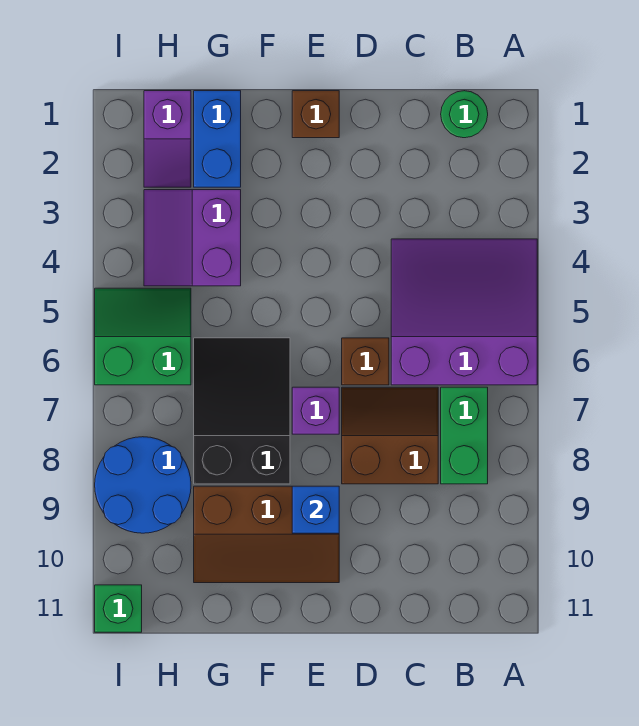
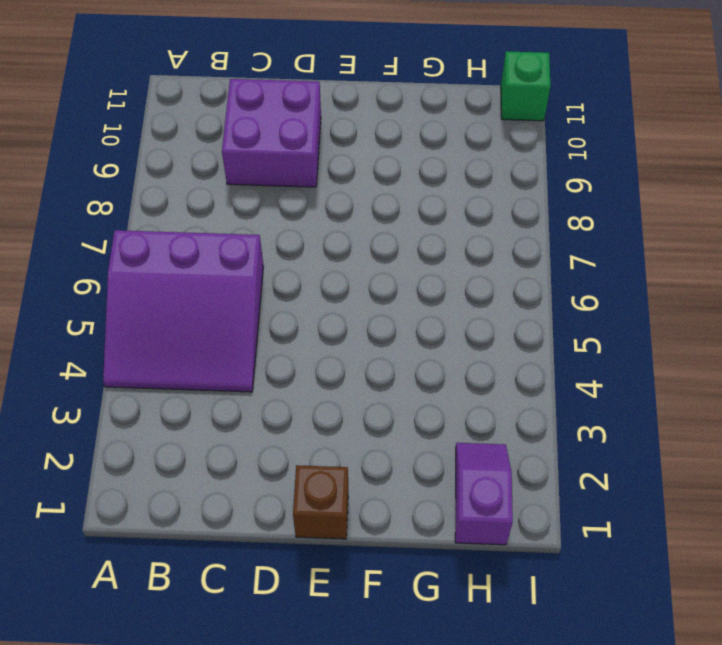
purple brick C9:D10 level 1 -> none
none -> green round brick B1 level 1
none -> green brick B7:B8 level 1
none -> brown slope C7:D8 level 1 top 8

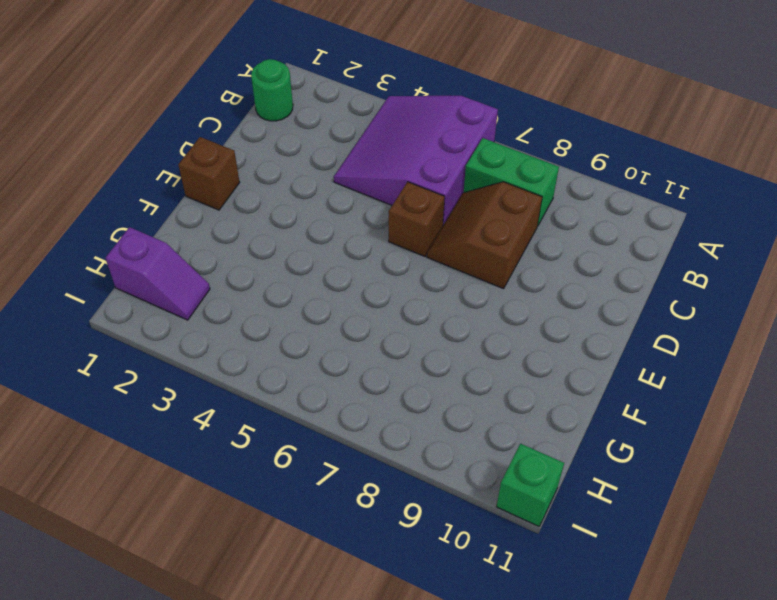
none -> purple brick E7 level 1
none -> brown slope E9:G10 level 1 top 9
none -> black slope F6:G8 level 1 top 8

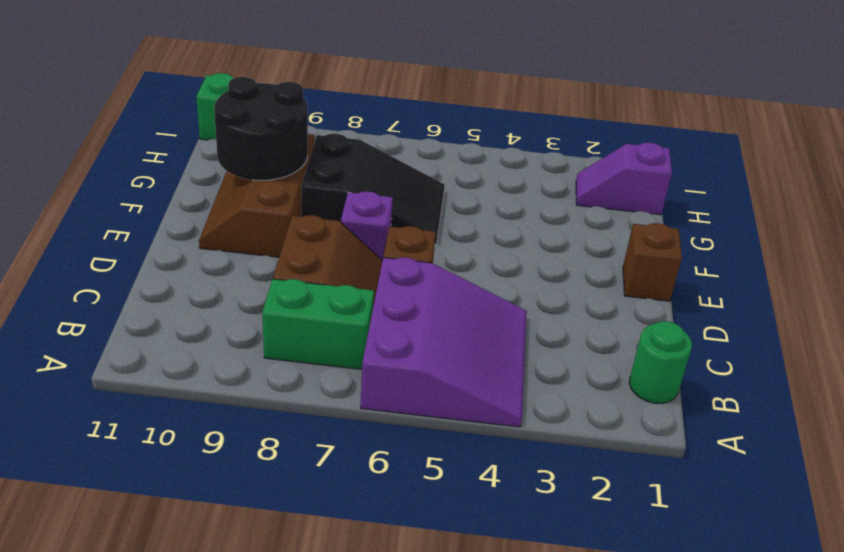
black round brick F9:G10 level 2 -> none
none -> blue brick G1:G2 level 1
none -> purple slope G3:H4 level 1 top G
none -> green slope H5:I6 level 1 top 6

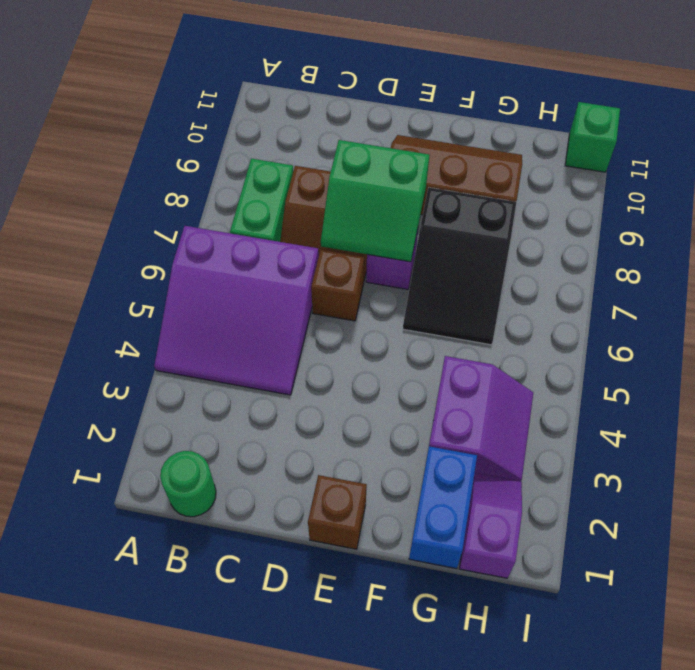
green slope D7:E8 level 2 top 8 -> green slope H5:I6 level 1 top 6
none -> blue round brick H8:I9 level 1
none -> blue brick E9 level 2

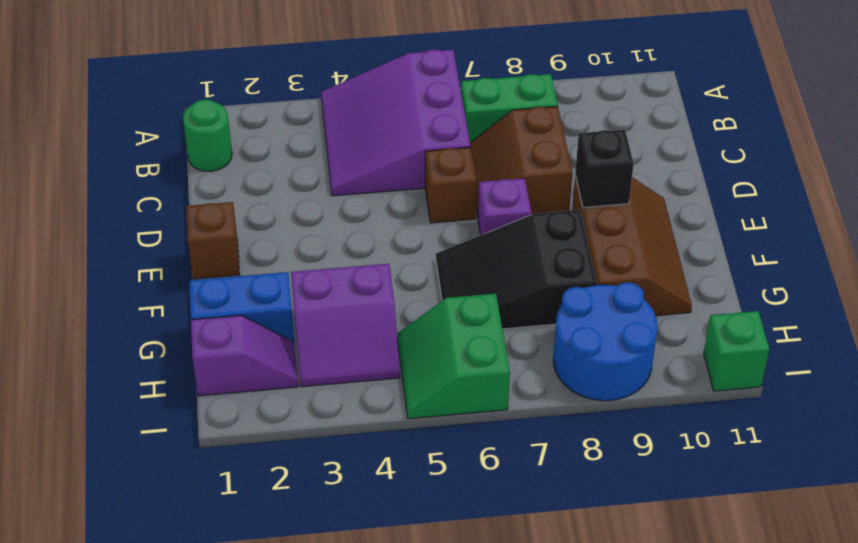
black brick E9 level 2 -> blue brick E9 level 2

